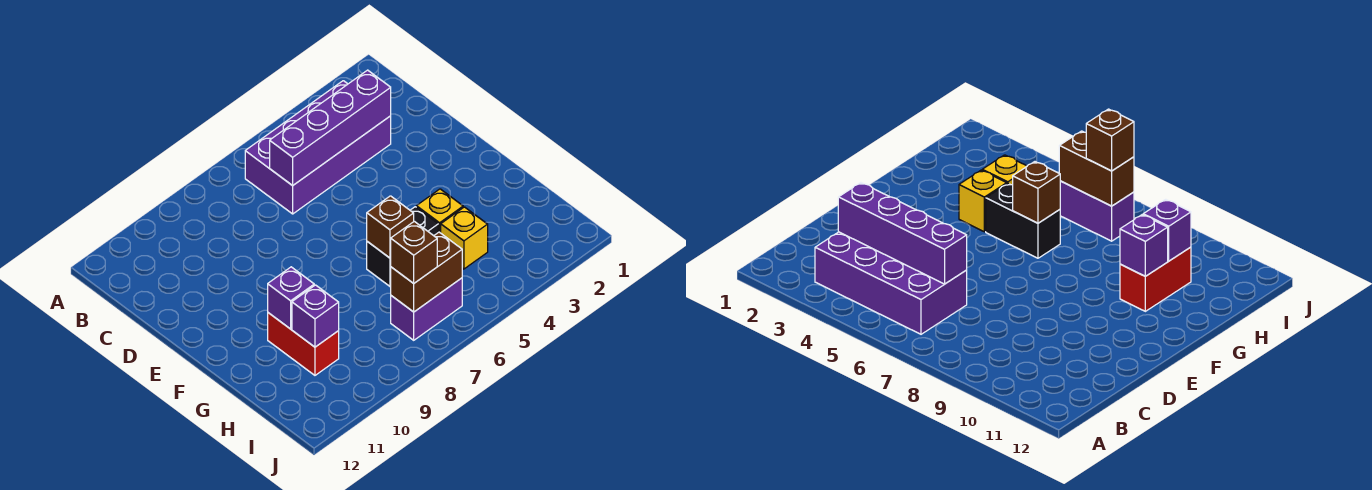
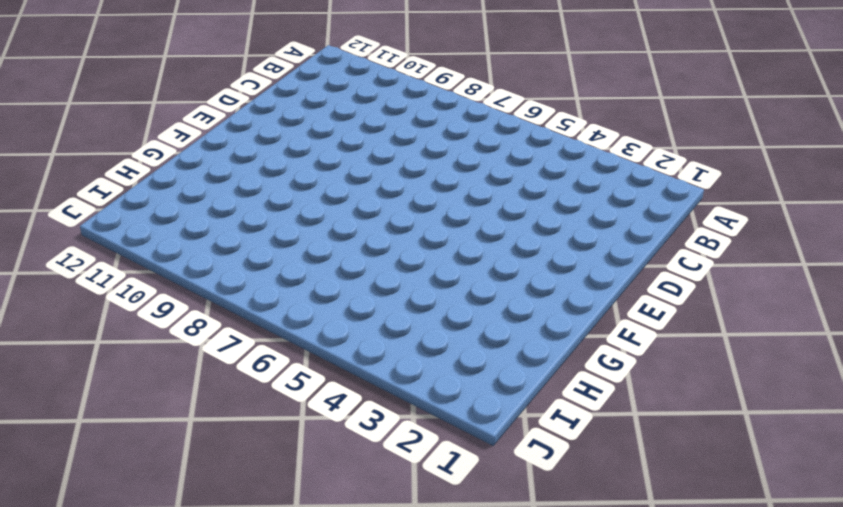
none -> purple brick B3:C6 level 1
none -> yellow brick G4 level 1
none -> black brick G5:G6 level 1

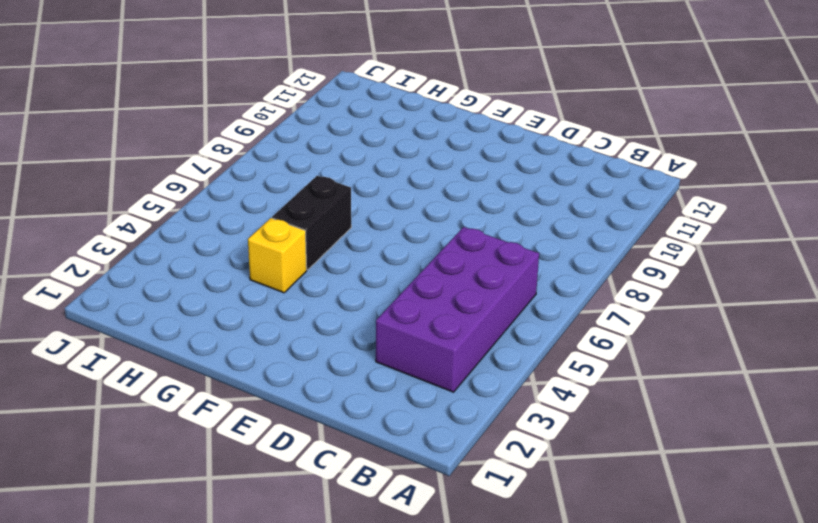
none -> red brick G10:H10 level 1
none -> yellow brick H4 level 1
none -> purple brick I6:I7 level 1

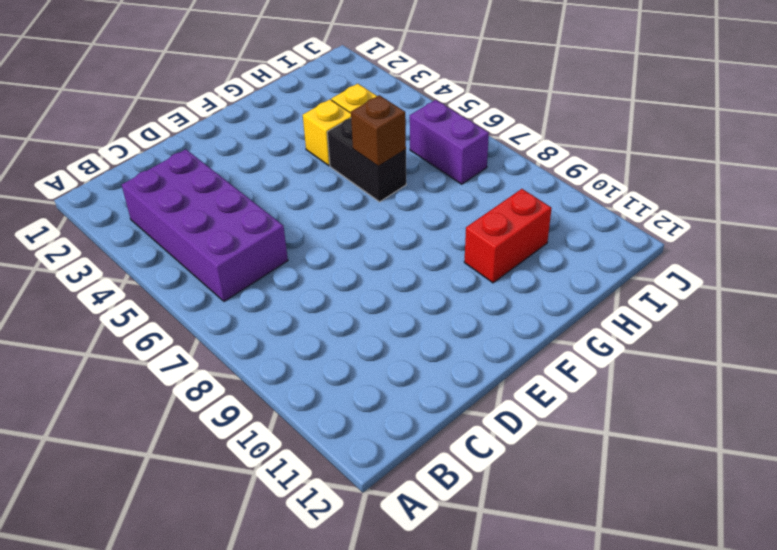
none -> purple brick C3:C6 level 2
none -> purple brick G10 level 2
none -> purple brick H10 level 2

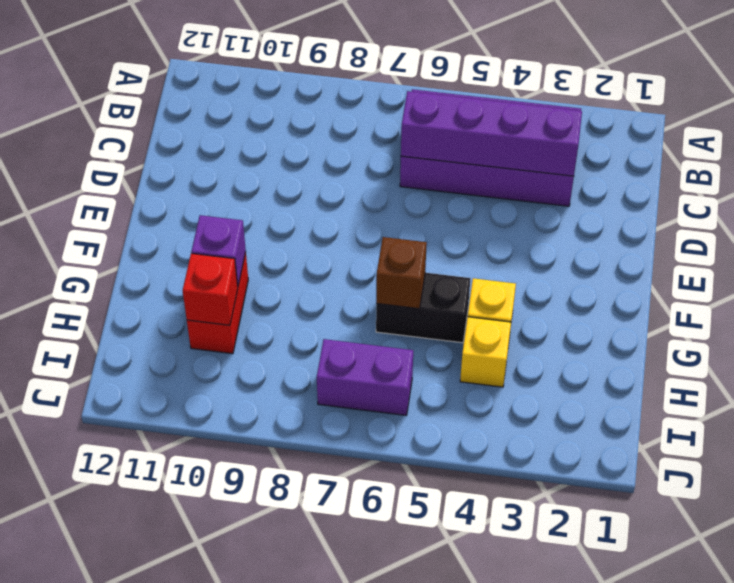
red brick H10 level 2 -> purple brick H10 level 2
none -> brown brick I6:I7 level 2
none -> brown brick I7 level 3

